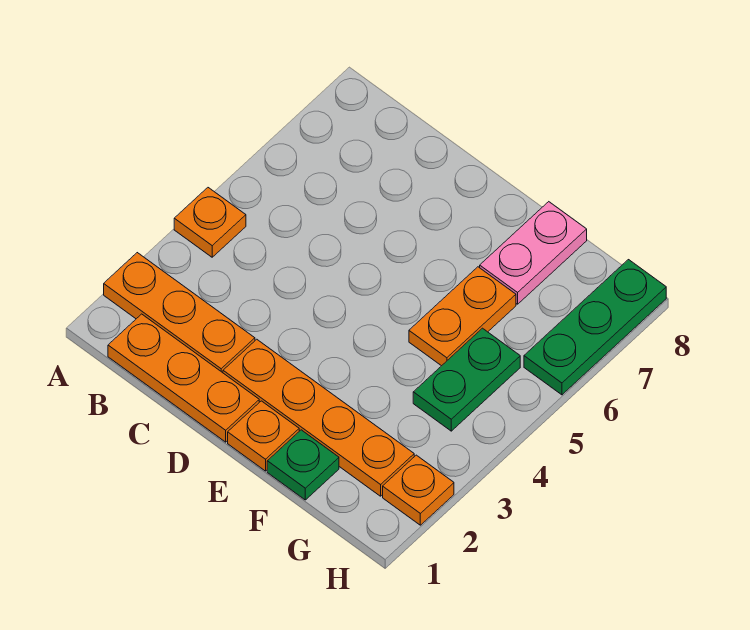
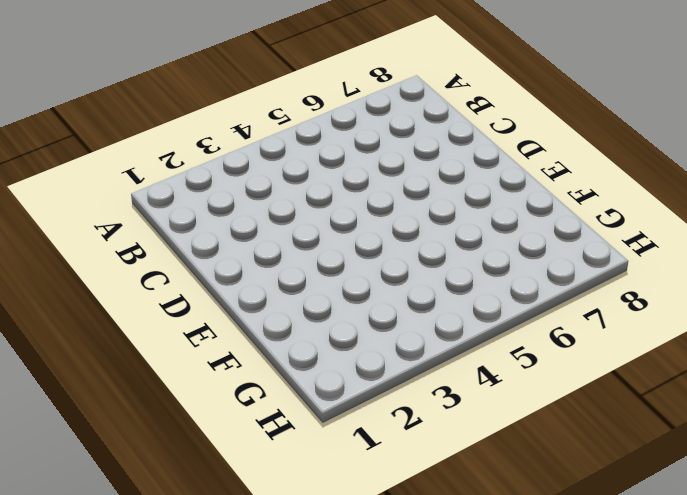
none -> orange plate A2:C2 level 1
none -> orange plate A4 level 1

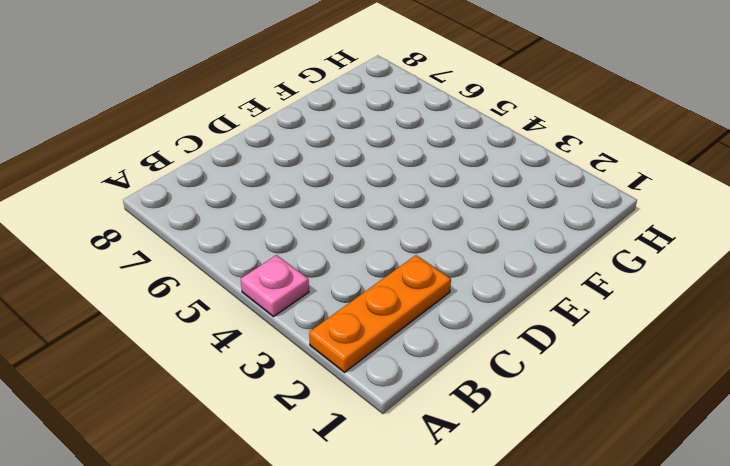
pink plate A4 level 1 -> orange plate A4 level 1
none -> orange plate B1:D1 level 1
none -> orange plate D2:G2 level 1

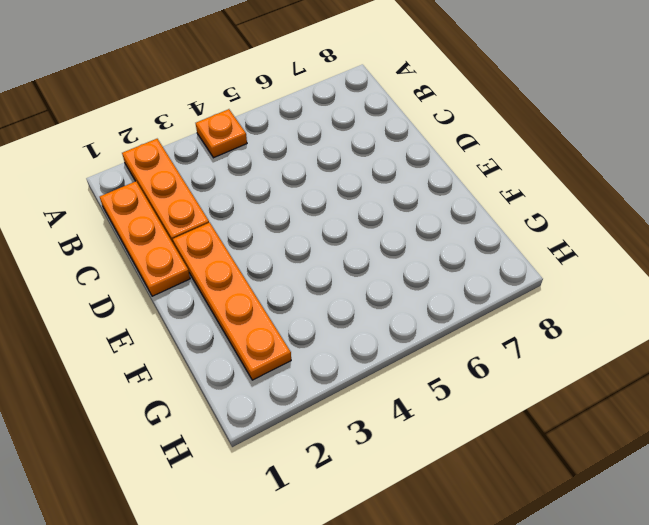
none -> orange plate E1 level 1
none -> green plate F1 level 1

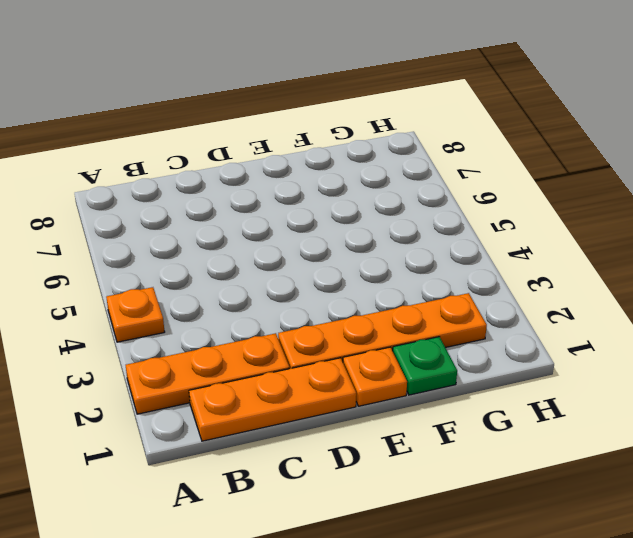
none -> orange plate F5:F6 level 1
none -> pink plate F7:F8 level 1

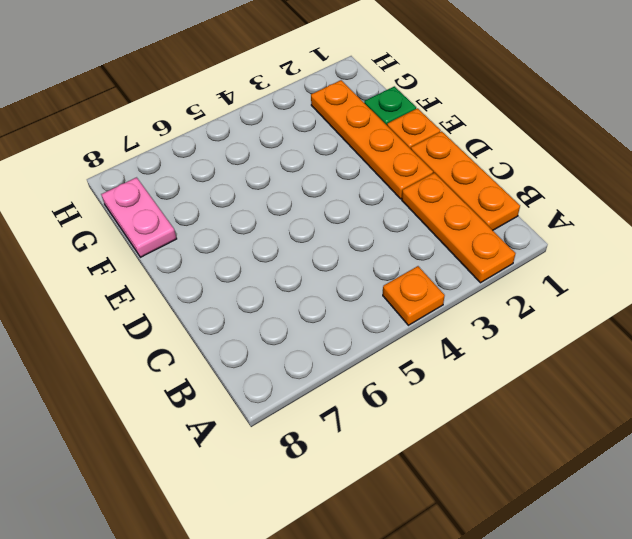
pink plate F8:G8 level 1 -> pink plate F7:F8 level 1
none -> orange plate F5:F6 level 1
none -> green plate G4:G5 level 1

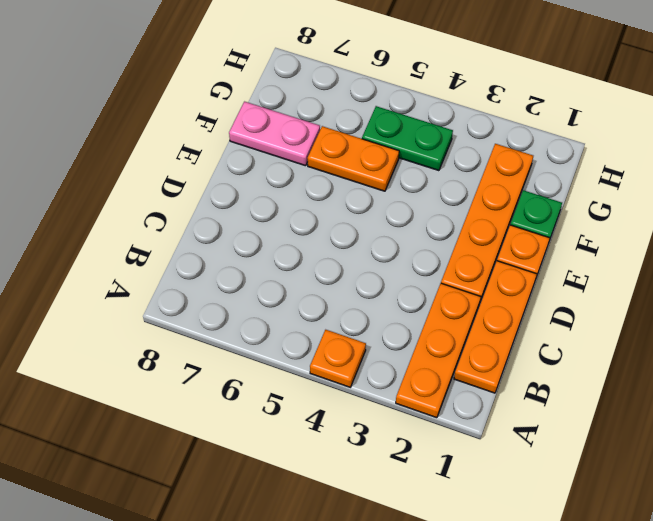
none -> orange plate H2 level 1
none -> green plate H6:H8 level 1

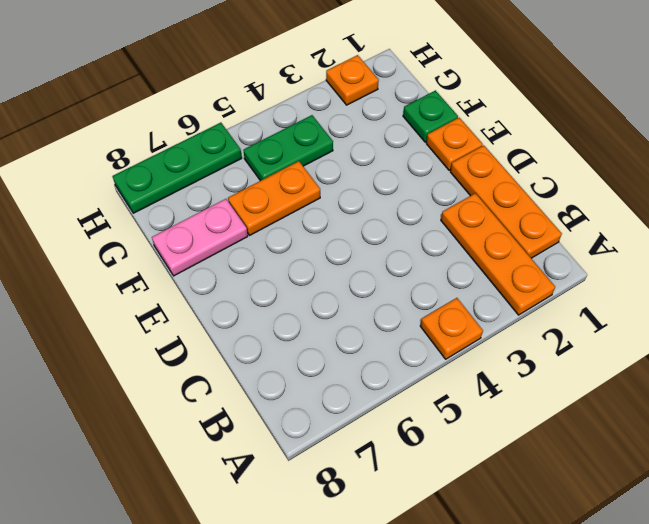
none -> orange plate D2:G2 level 1

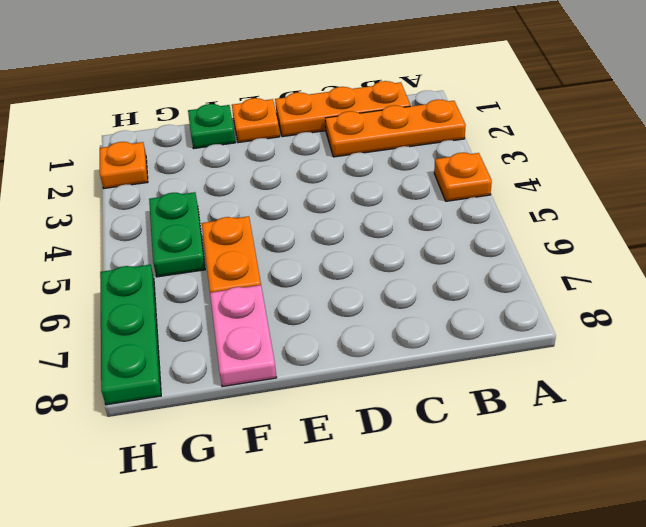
none -> orange plate D2:G2 level 1

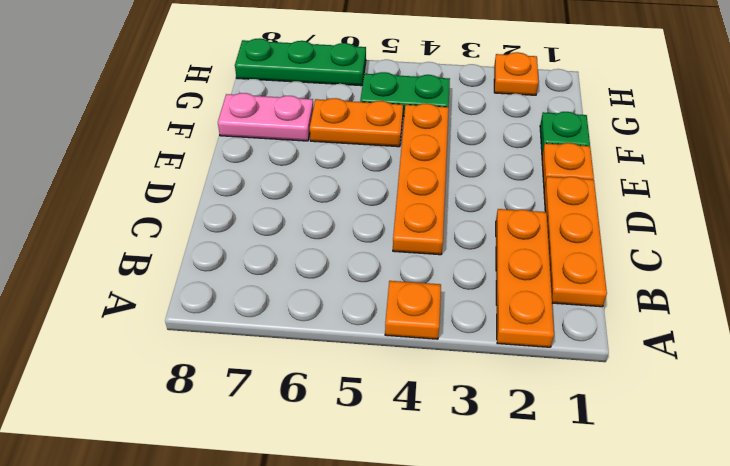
orange plate C4:F4 level 1 -> orange plate D2:G2 level 1

